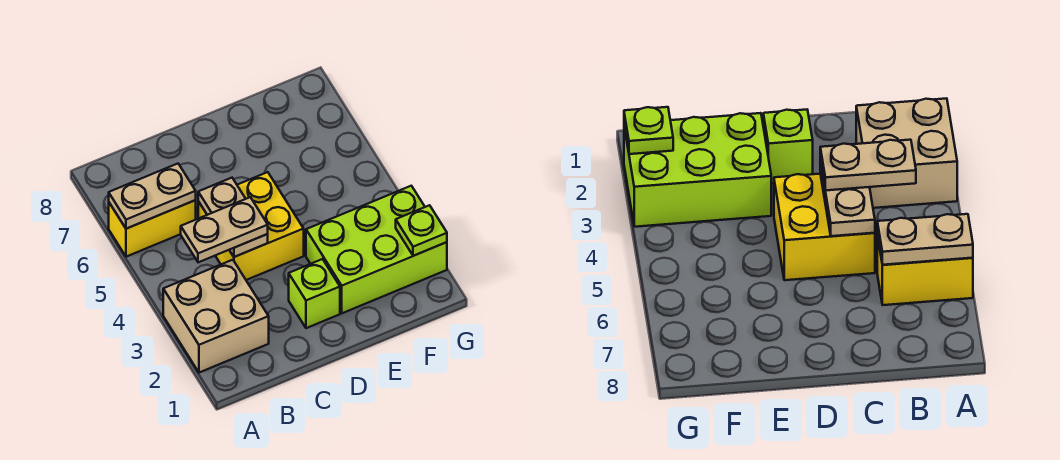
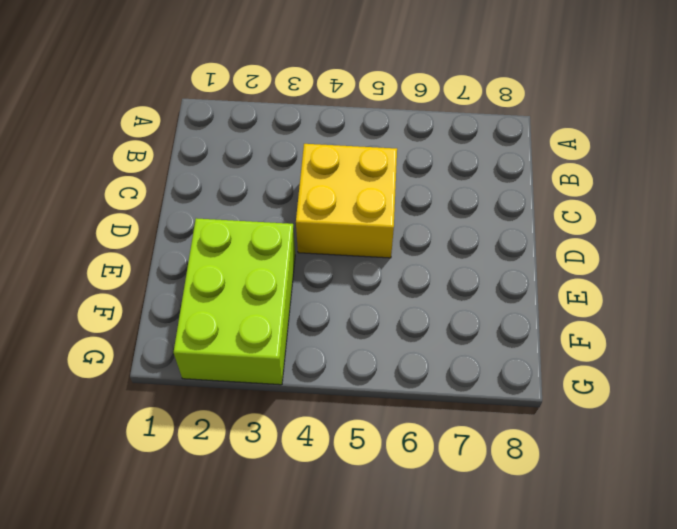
none -> tan brick A2:B3 level 1
none -> yellow brick A6:B6 level 1

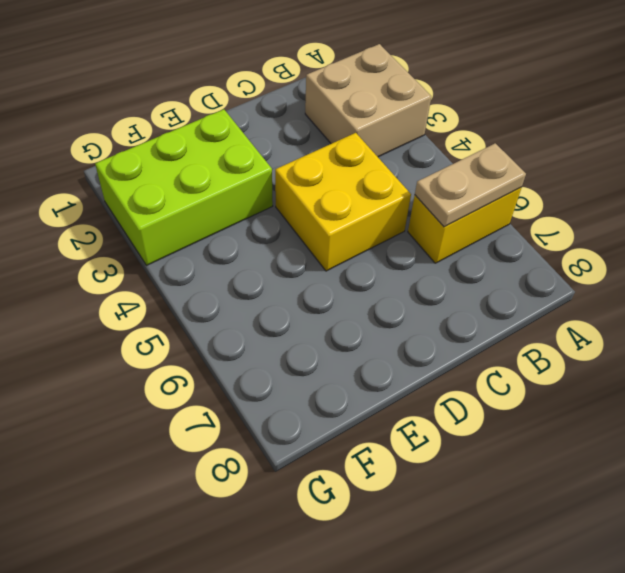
none -> lime brick D2 level 1
none -> tan plate C4:C5 level 2

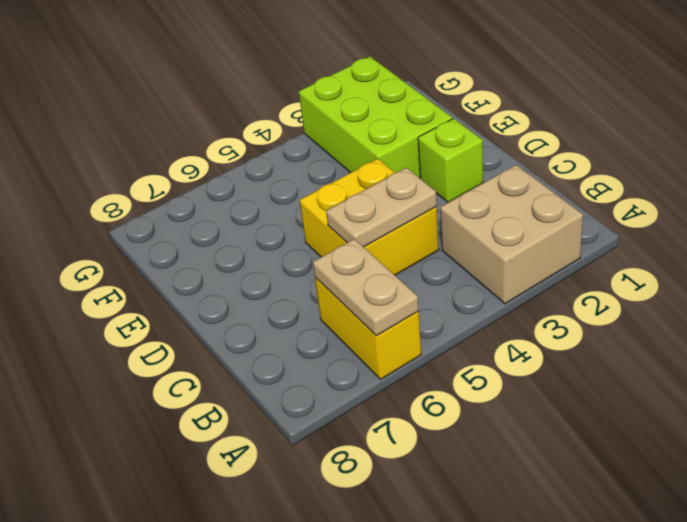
none -> lime plate G2 level 2
none -> tan plate B4:C4 level 3

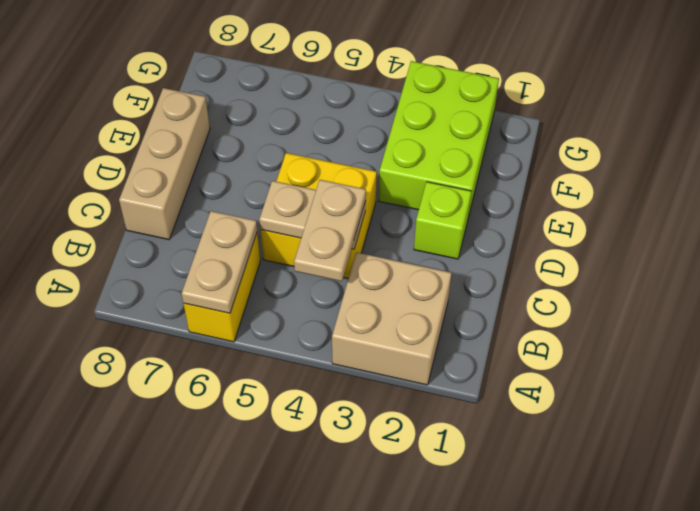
tan brick C8:E8 level 1 -> none
none -> lime plate G2 level 2

